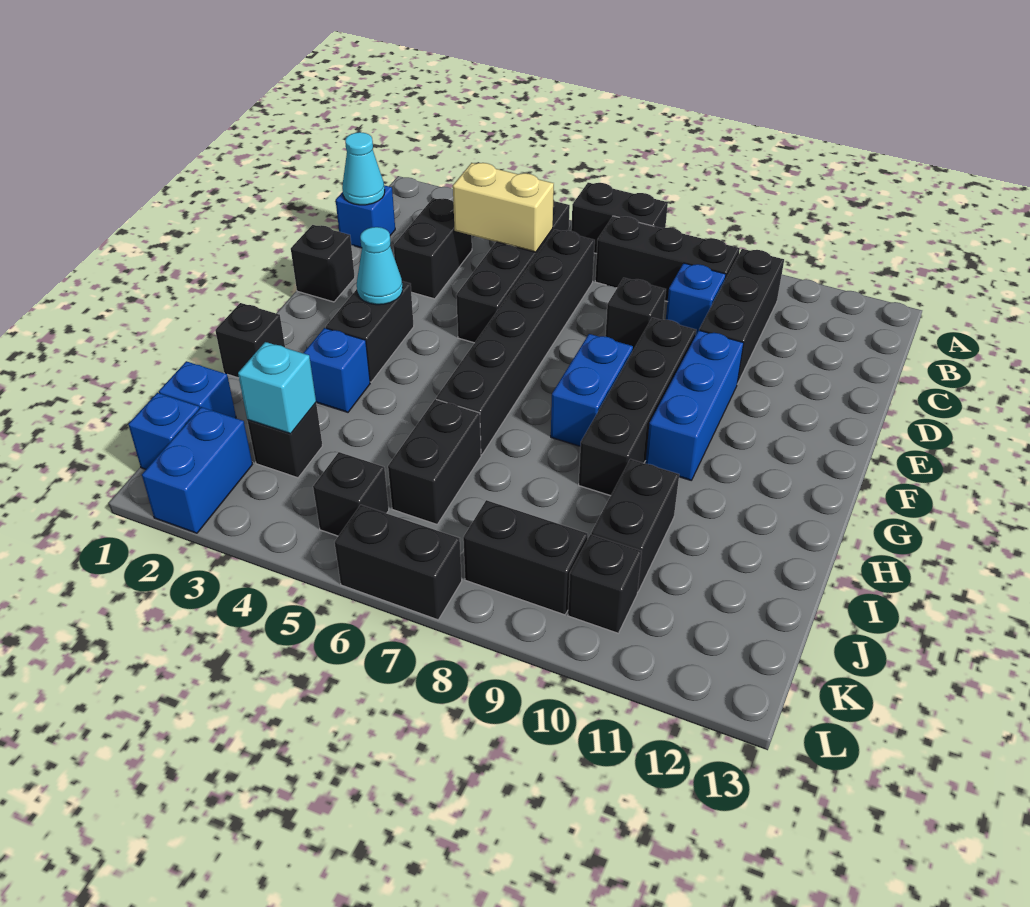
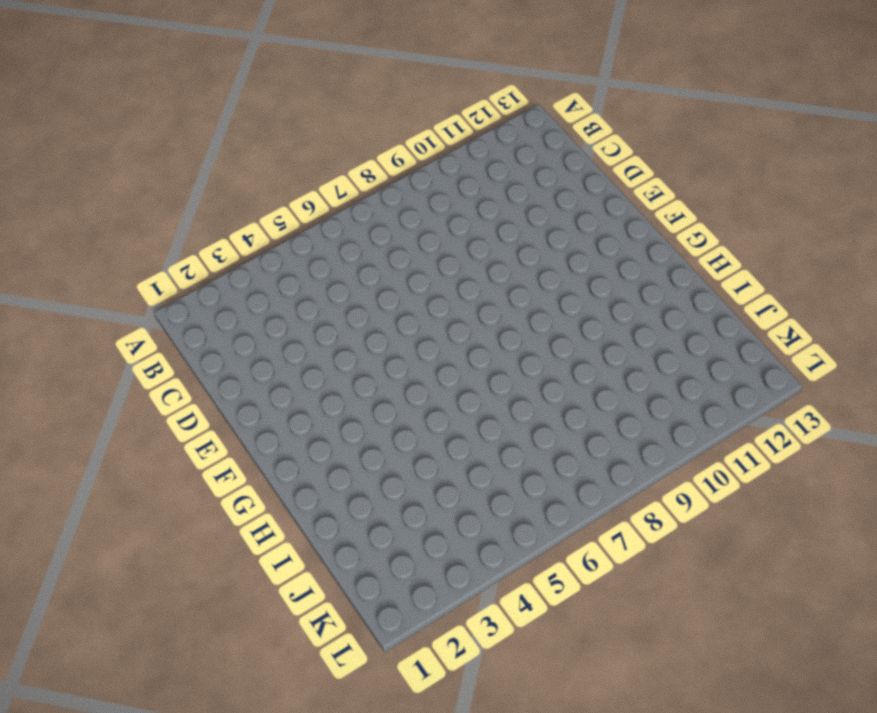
none -> black brick A6:A7 level 1
none -> black brick B5:E5 level 1
none -> black brick B7:B9 level 1
none -> black brick B10:D10 level 1

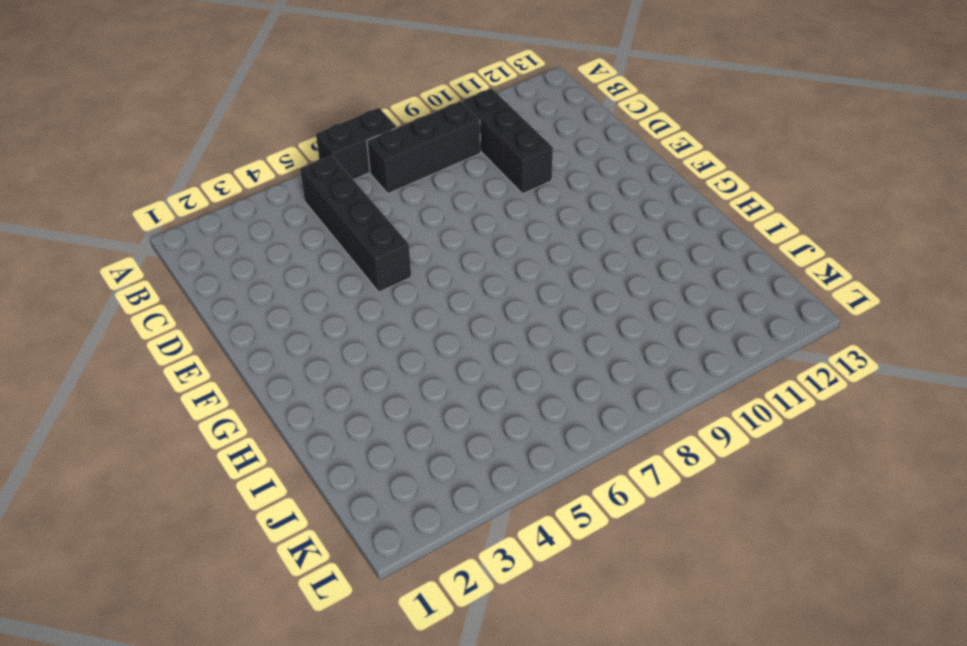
none -> blue brick C1 level 1
none -> black brick C3:D3 level 1
none -> black brick C6:H6 level 1
none -> blue brick C9 level 1

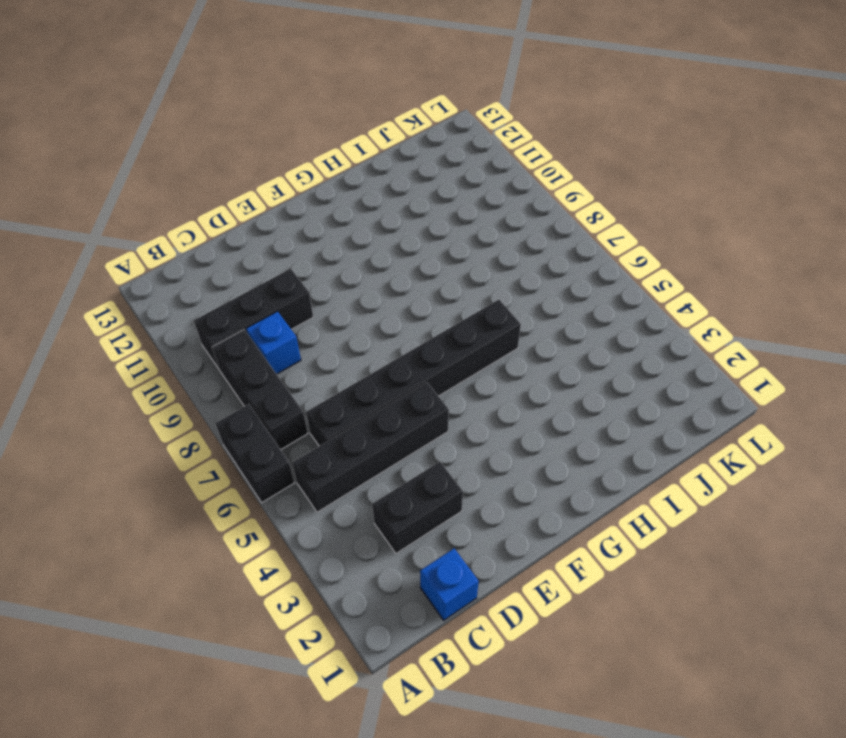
none -> black brick D8 level 1
none -> black brick E1 level 1
none -> black brick E9:H9 level 1
none -> blue brick E10:G10 level 1

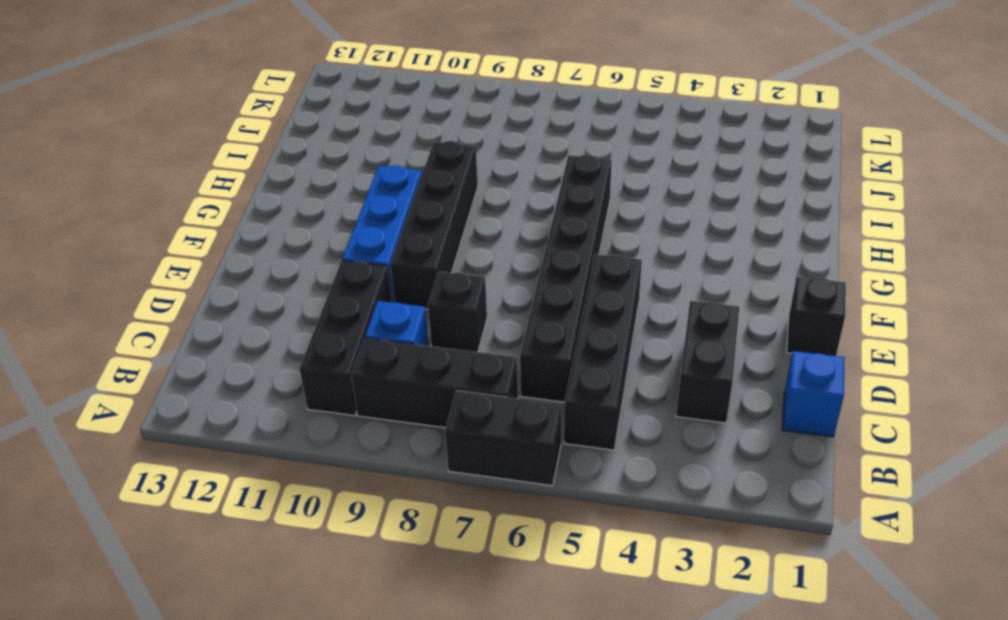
none -> black brick F3:G3 level 1
none -> blue brick F8:G8 level 1
none -> black brick H1 level 1
none -> blue brick H3 level 1

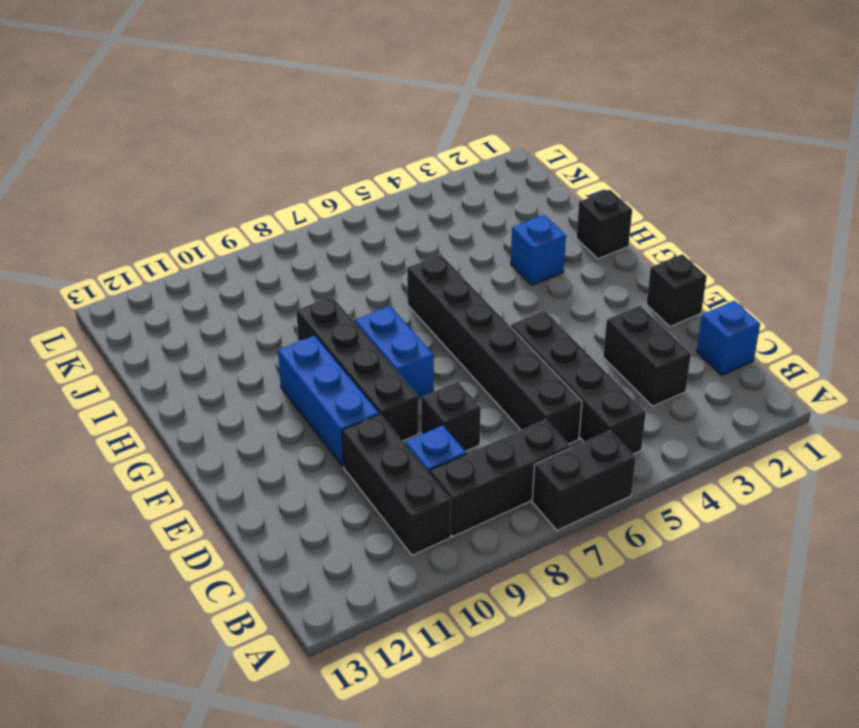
none -> black brick F3:G3 level 1
none -> black brick I6:J6 level 1
none -> black brick I10:J10 level 1
none -> blue brick J1 level 1

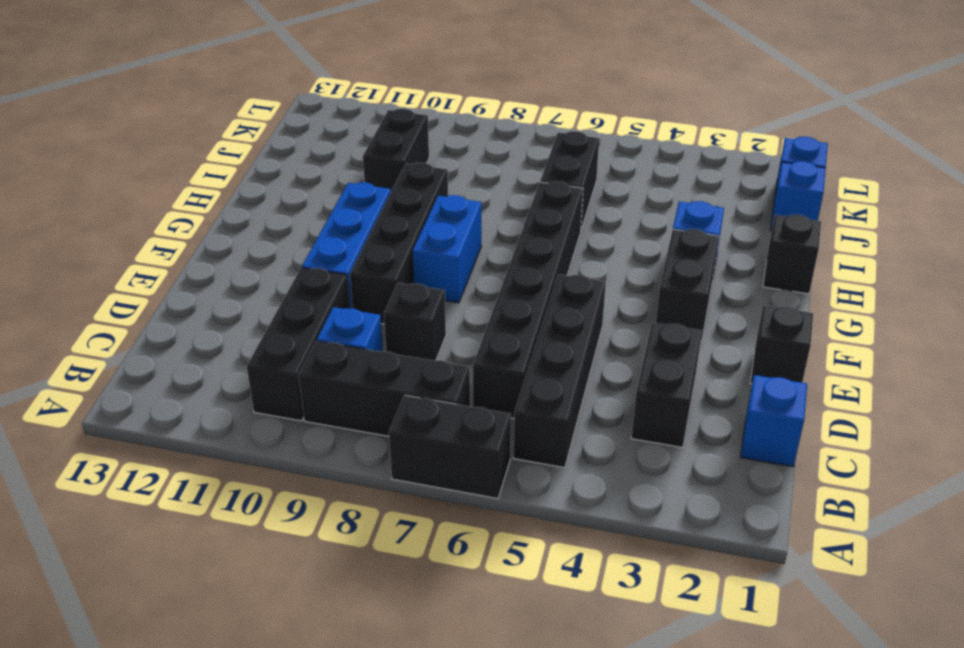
none -> black brick J3 level 1
none -> blue brick K2:L2 level 1
none -> black brick K5 level 1
none -> black brick K8:K9 level 1

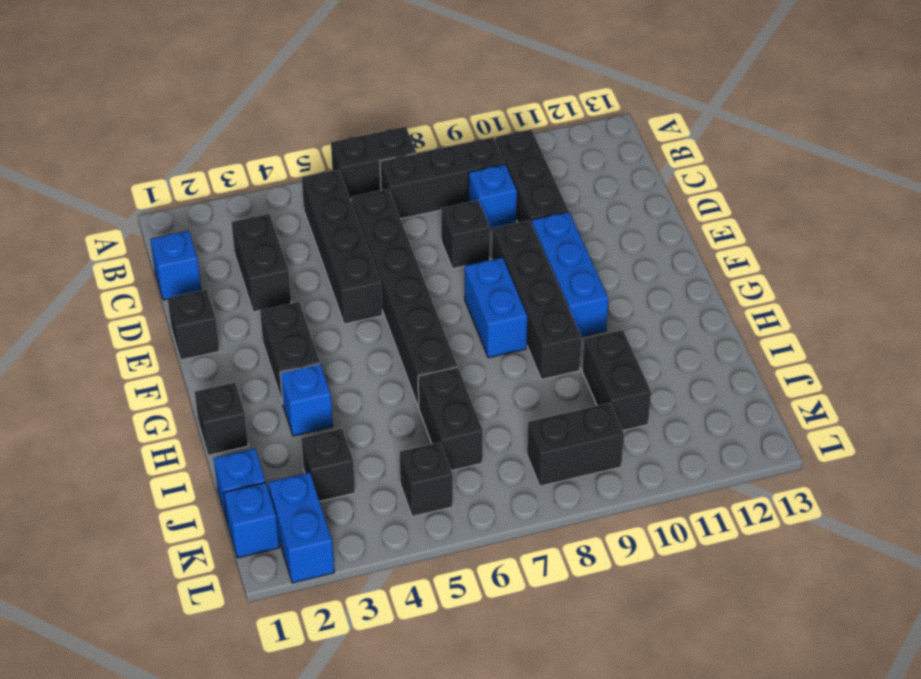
none -> black brick K10 level 1
none -> black brick L6:L7 level 1
none -> cyan cone C1 level 2
none -> tan brick C4:C5 level 2

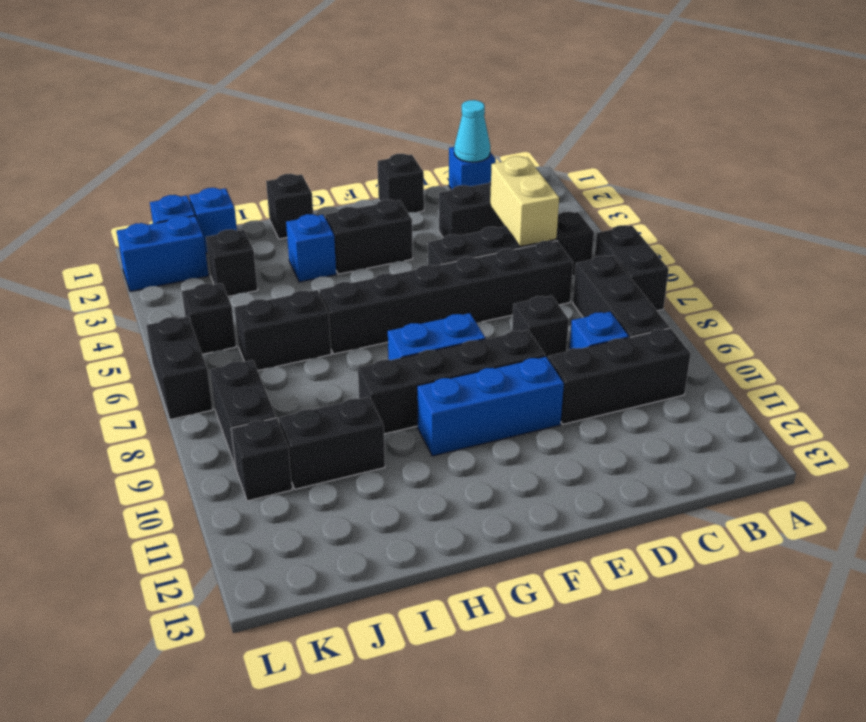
none -> cyan cone F3 level 2
none -> cyan brick J3 level 2

